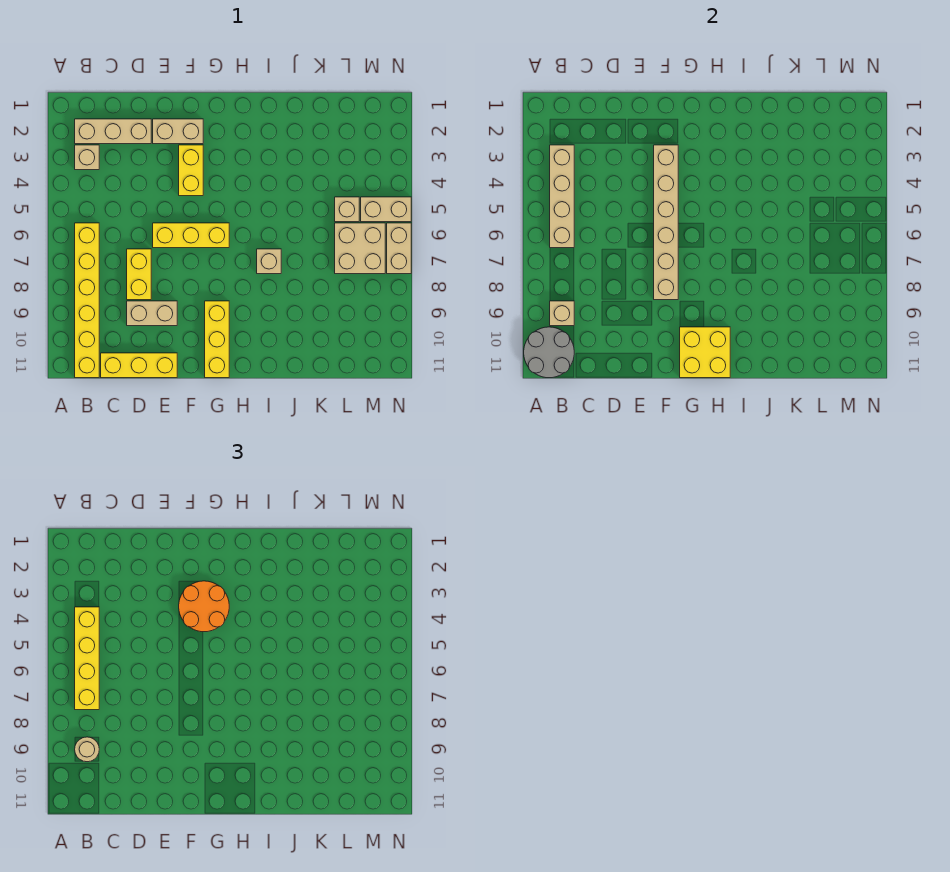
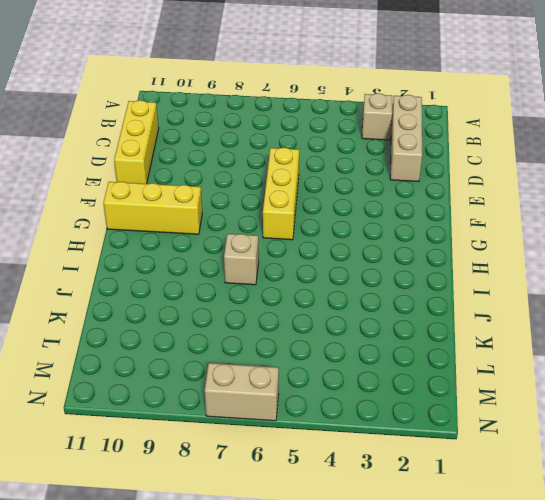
none -> yellow brick B6:B11 level 1
none -> yellow brick D7:D8 level 1
none -> tan brick D9:E9 level 1

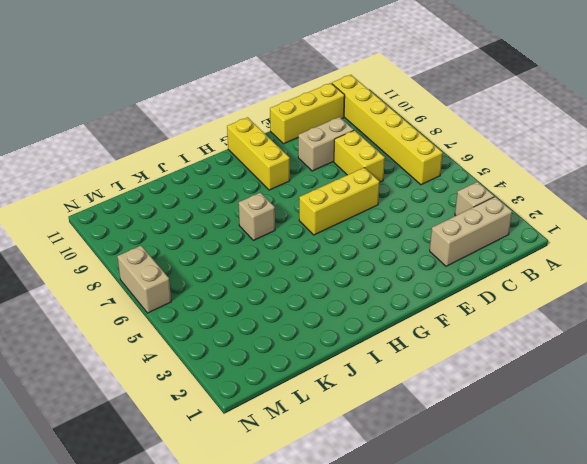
none -> tan brick E2:F2 level 1
none -> yellow brick F3:F4 level 1
none -> tan brick L5 level 1

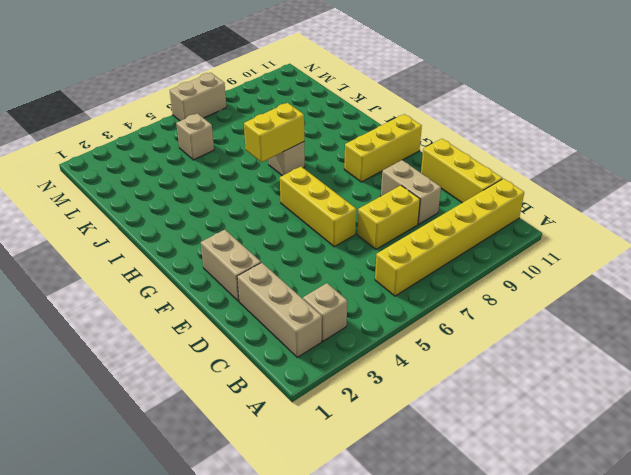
yellow brick I6:I7 level 2 -> yellow brick F3:F4 level 1
none -> tan brick L6:M7 level 1
none -> tan brick M5:N5 level 1
none -> grey round brick A10:B11 level 2

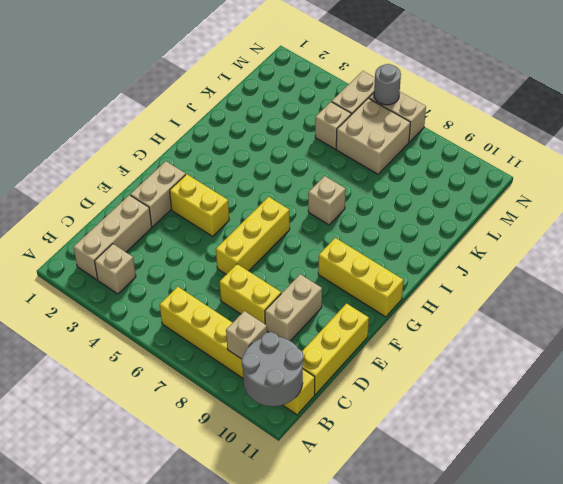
grey round brick N6 level 2 -> none
none -> tan brick B3:B6 level 2
none -> tan brick F3:F8 level 2
none -> yellow brick G10:H11 level 2

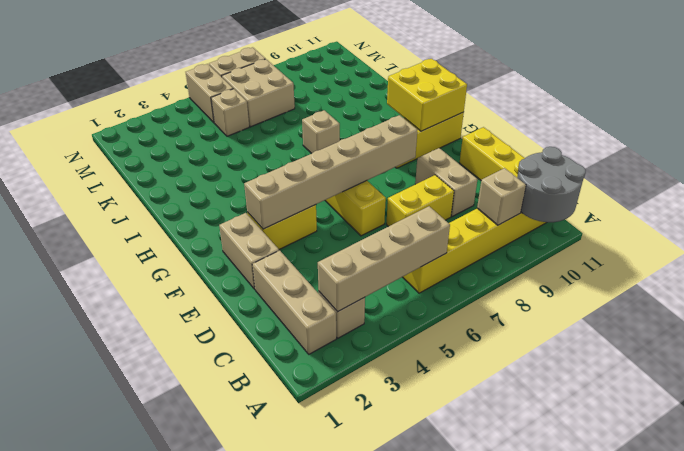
none -> yellow brick B4:B7 level 3
none -> tan round brick B9 level 3
none -> orange round brick F3:G4 level 3

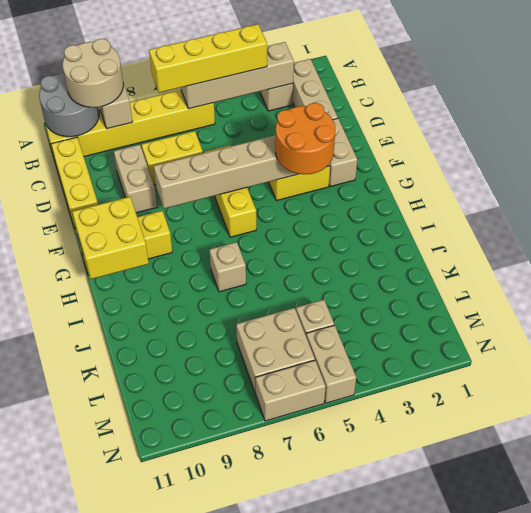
tan round brick A9:B10 level 3 -> tan round brick B9 level 3

